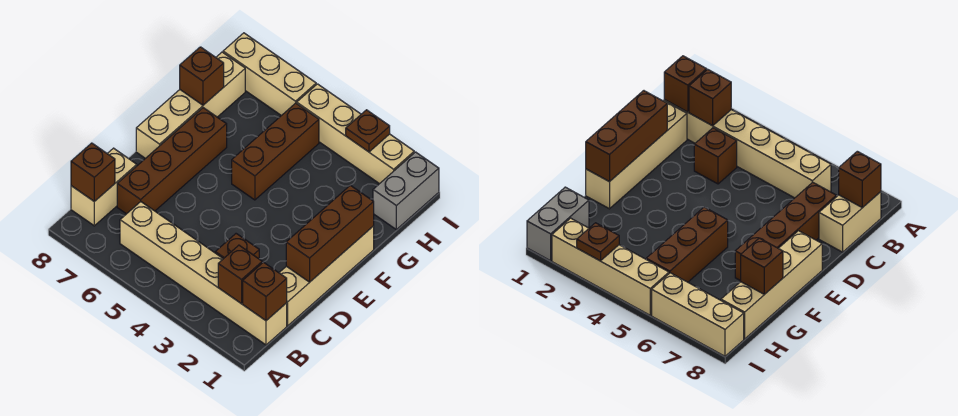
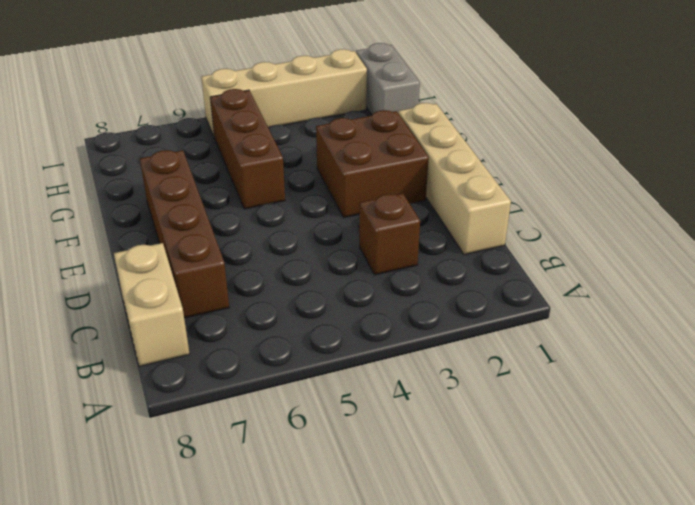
brown brick E2:F3 level 1 -> none
none -> tan brick B1:B6 level 1
none -> tan brick E8:H8 level 1
none -> tan brick I6:I8 level 1

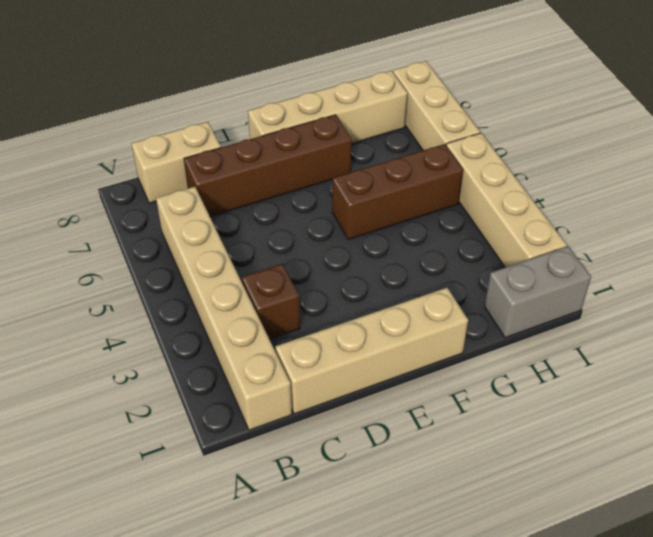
none -> brown brick B1 level 2
none -> brown brick B2 level 2
none -> brown brick B8 level 2

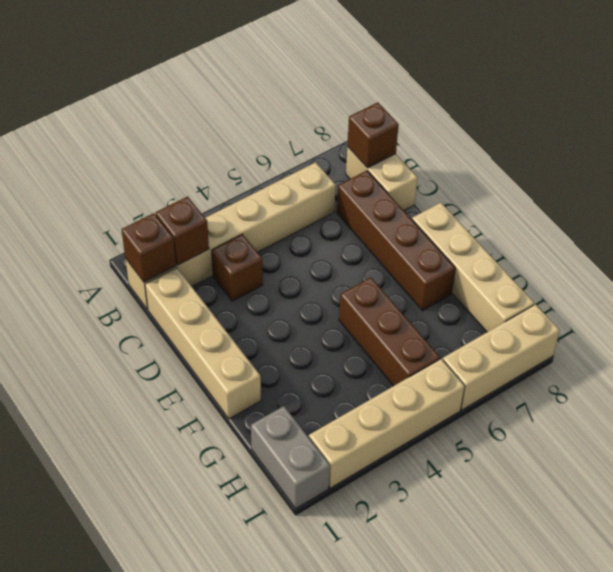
none -> brown brick D1:F1 level 2
none -> brown brick G8 level 2
none -> brown plate I3 level 2

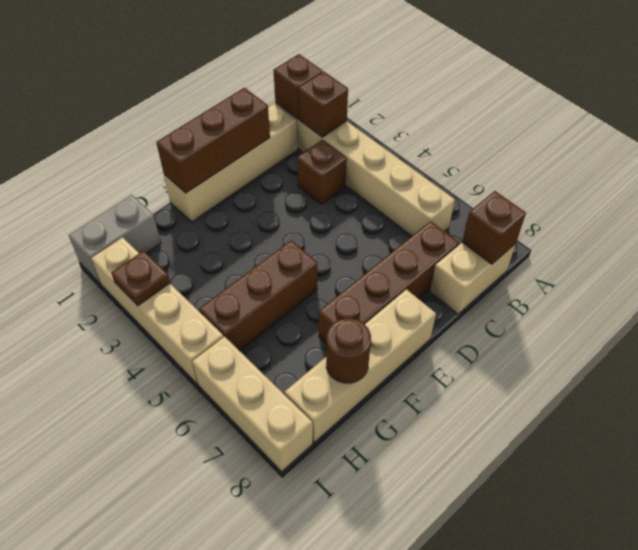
brown round brick G8 level 2 -> brown brick G8 level 2

